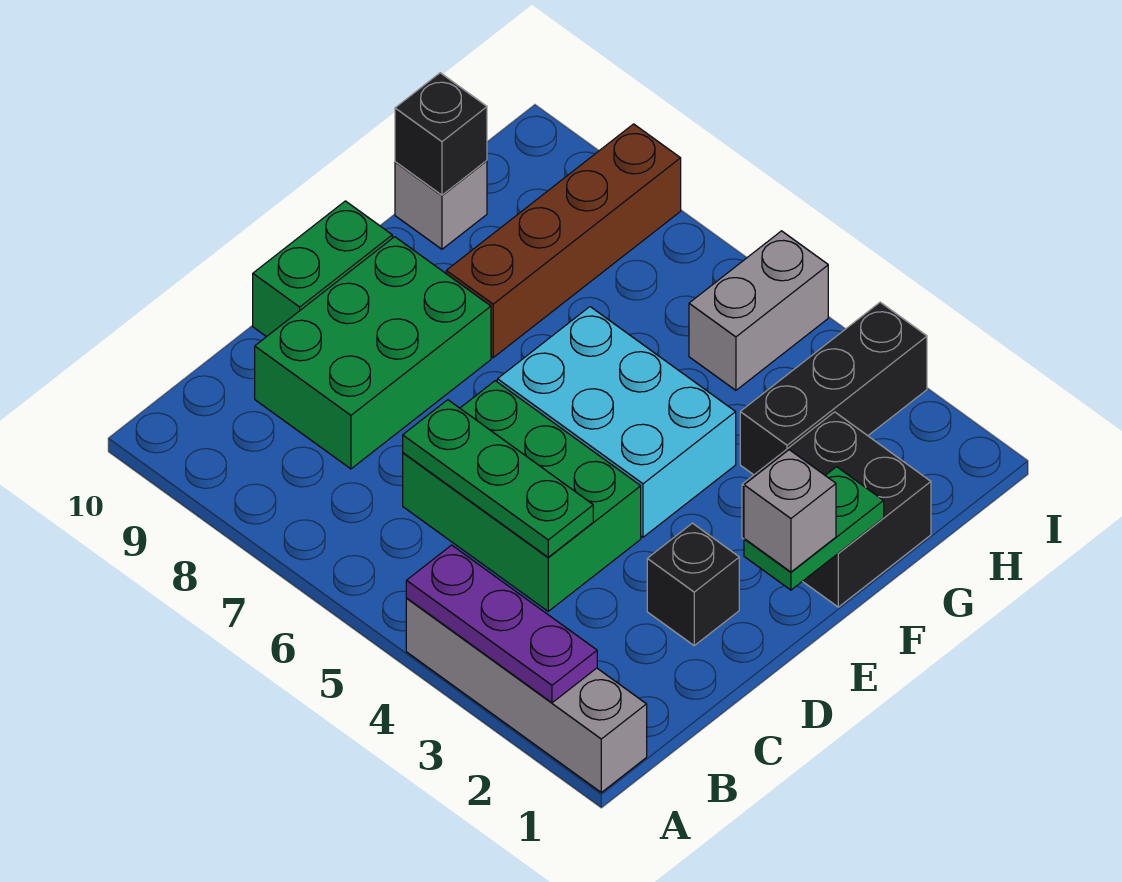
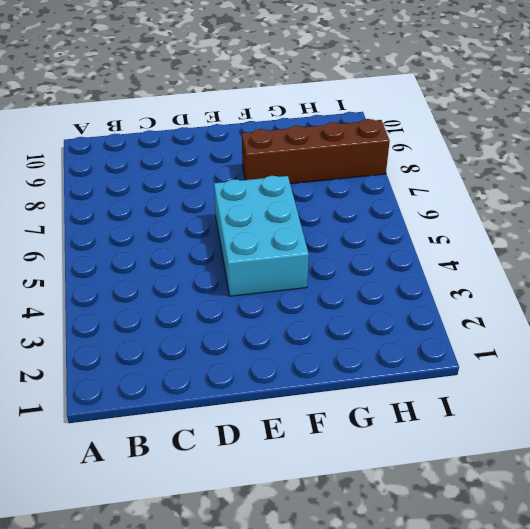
none -> grey brick A1:A4 level 1
none -> green brick C4:D6 level 1
none -> green brick C8:E9 level 1

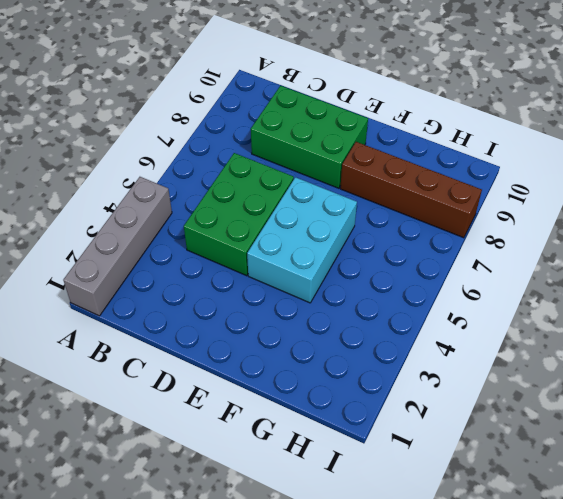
none -> black brick D2 level 1
none -> green brick D10:E10 level 1
none -> black brick F1:G2 level 1

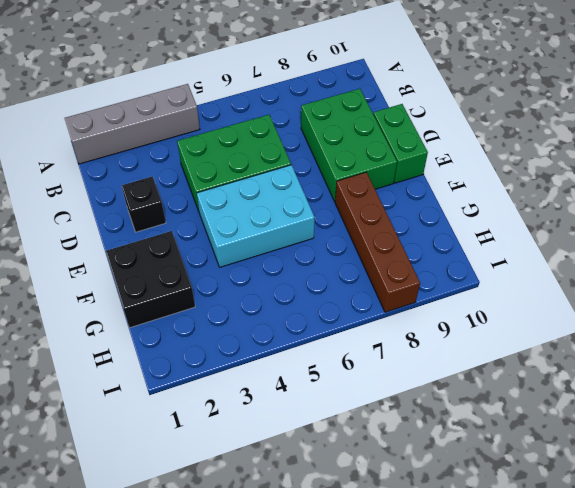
none -> black brick G3:I3 level 1
none -> grey brick G10 level 1
none -> grey brick H5:I5 level 1

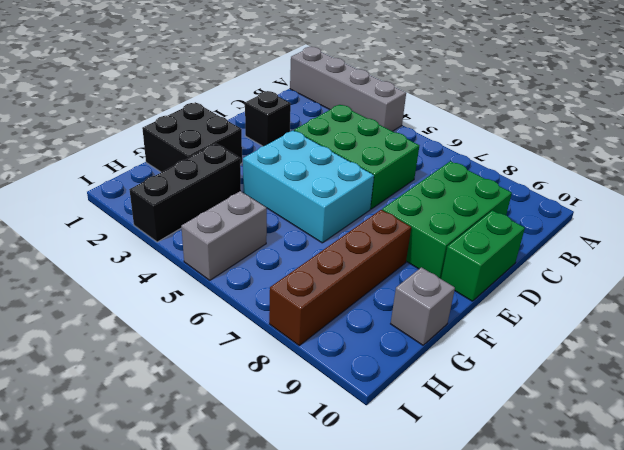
none -> purple plate A2:A4 level 2
none -> green plate C4:C6 level 2
none -> green plate E1:F1 level 2

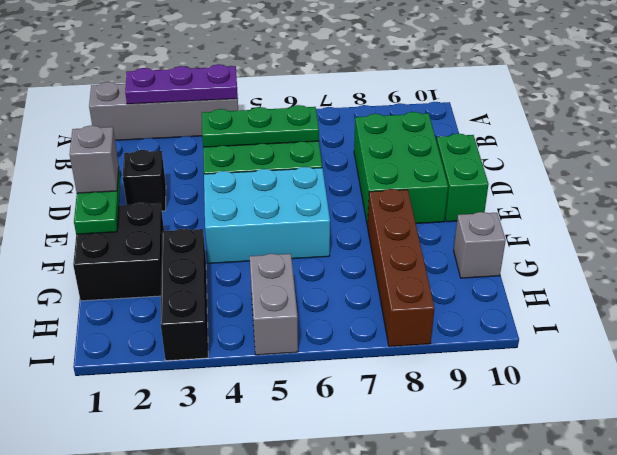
none -> black brick G10 level 2

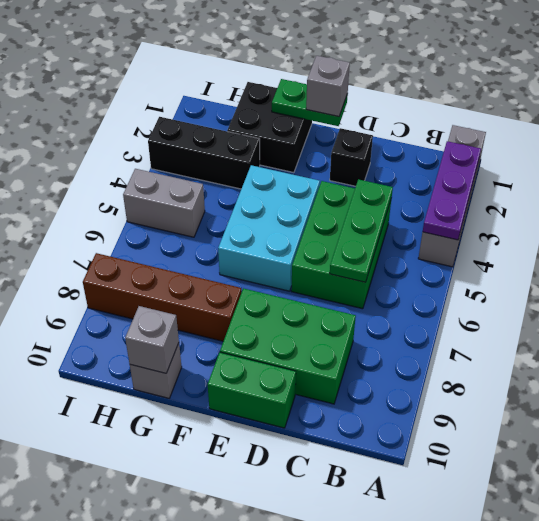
grey brick G10 level 2 -> black brick G10 level 2

